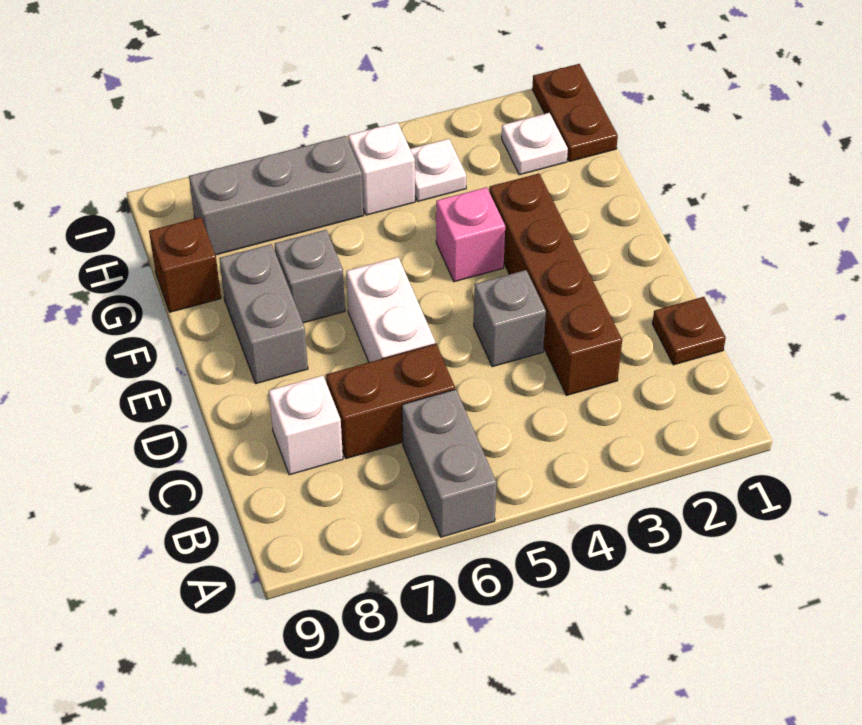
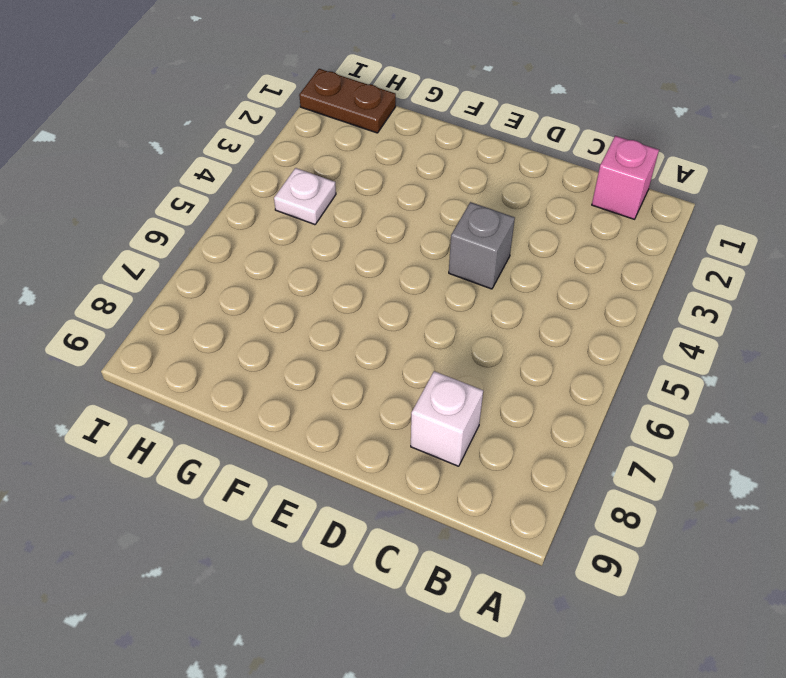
pink brick B1 level 1 -> pink brick F4 level 1
none -> grey brick A6:B6 level 1
none -> brown plate C1 level 1
none -> brown brick C3:F3 level 1

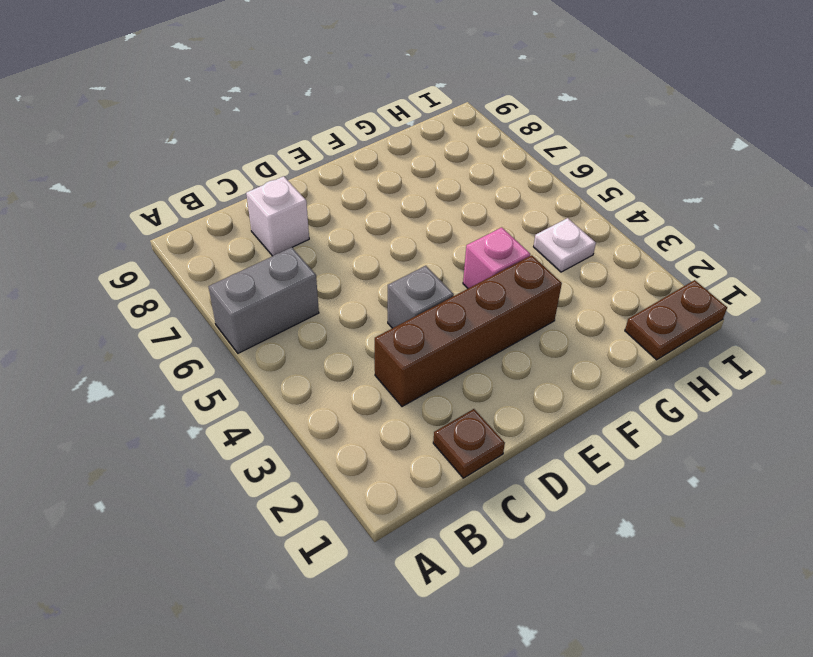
none -> brown brick C6:C7 level 1
none -> white brick D6:E6 level 1
none -> grey brick E8:F8 level 1

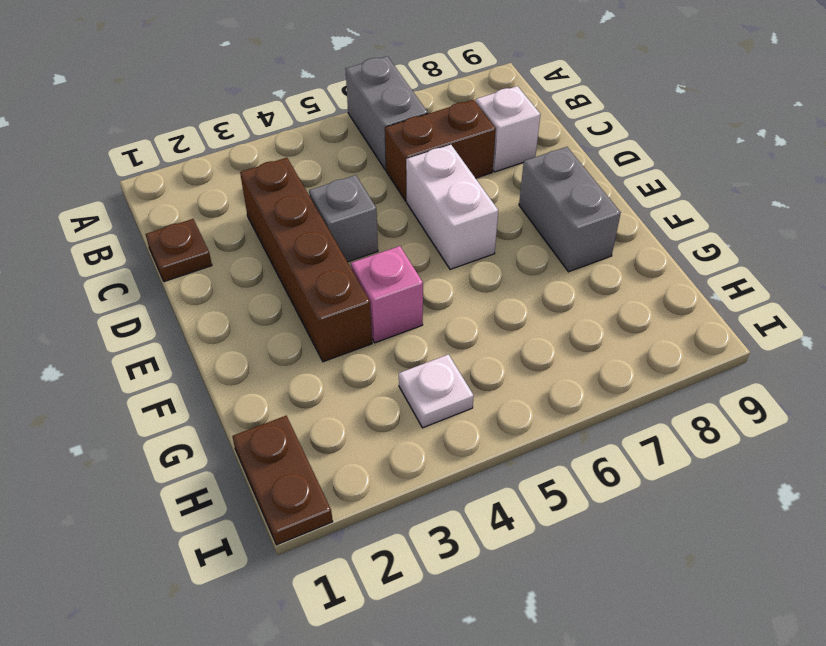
none -> grey brick F7 level 1
none -> brown brick G9 level 1
none -> white plate H2 level 1

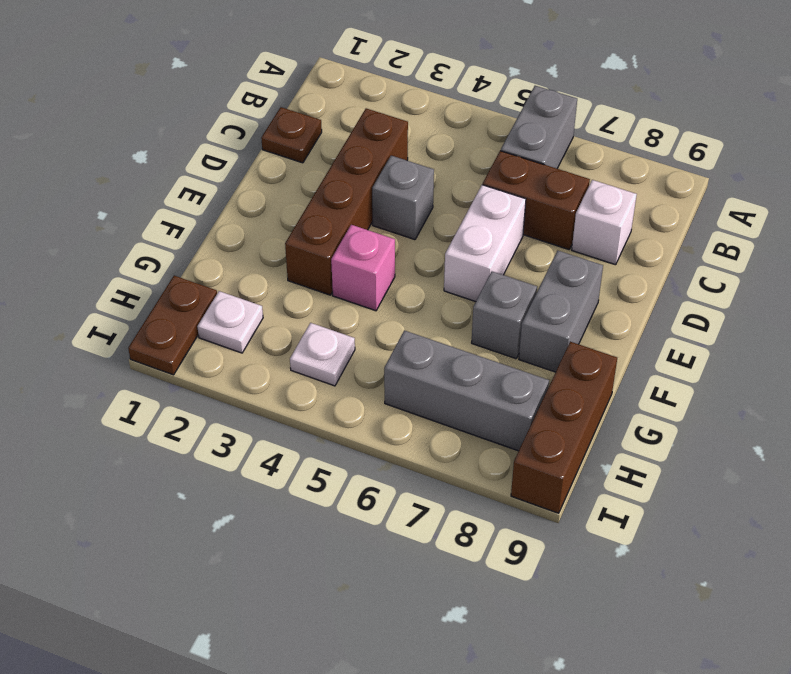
brown brick G9:I9 level 1 -> brown brick G9 level 1
none -> white brick H5 level 1

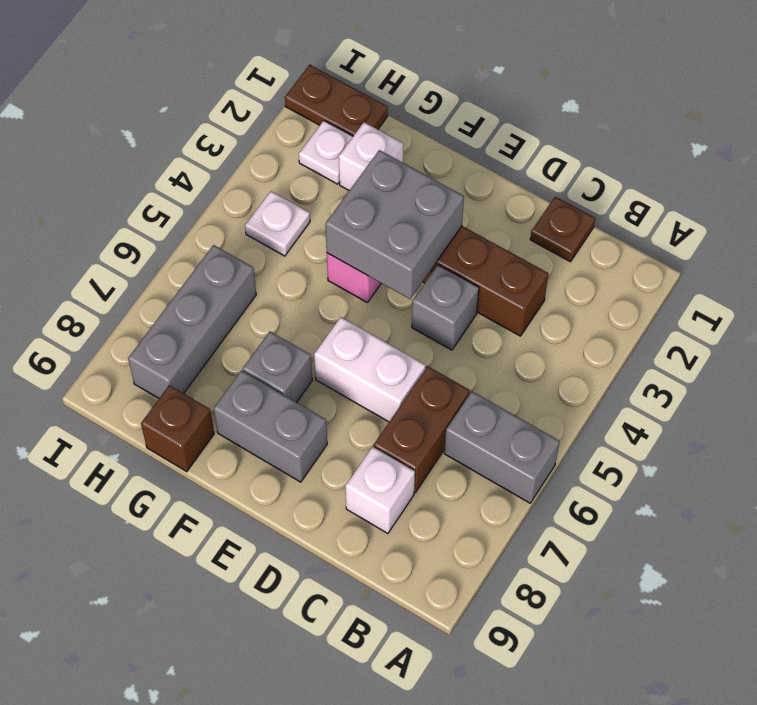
grey brick E3:F4 level 2 -> none
white brick G2 level 1 -> white brick H5 level 1

